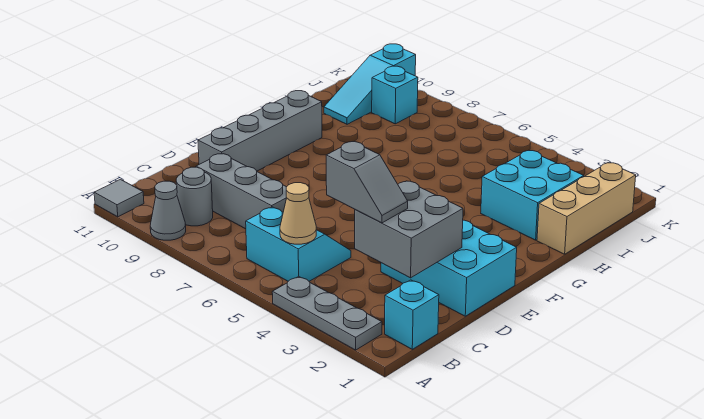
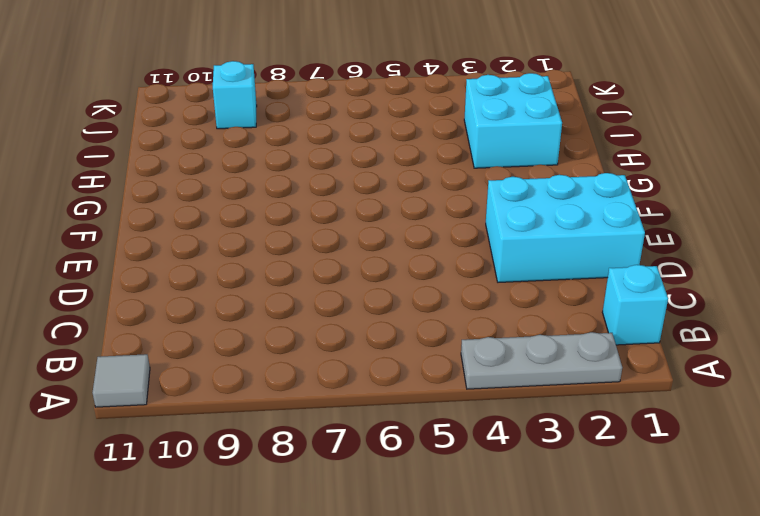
none -> grey cone A9 level 1
none -> cyan slope B5:C6 level 1 top B
none -> grey round brick B9 level 1

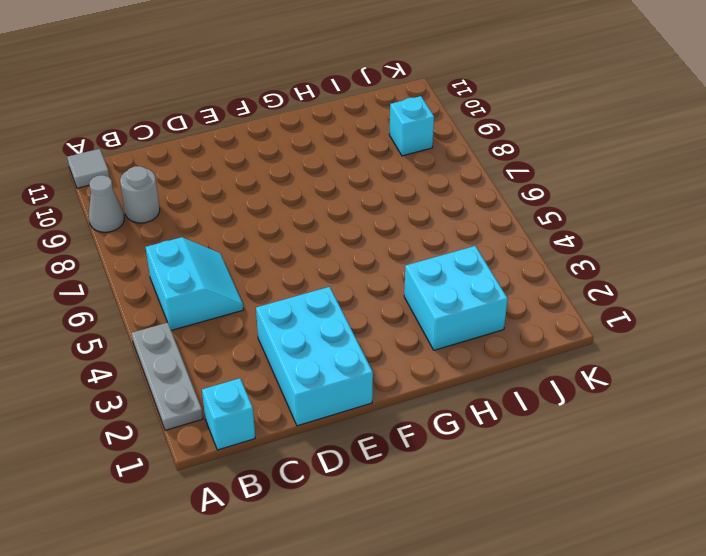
none -> grey brick C7:C9 level 1
none -> grey brick D10:G10 level 1
none -> tan brick H1:J1 level 1

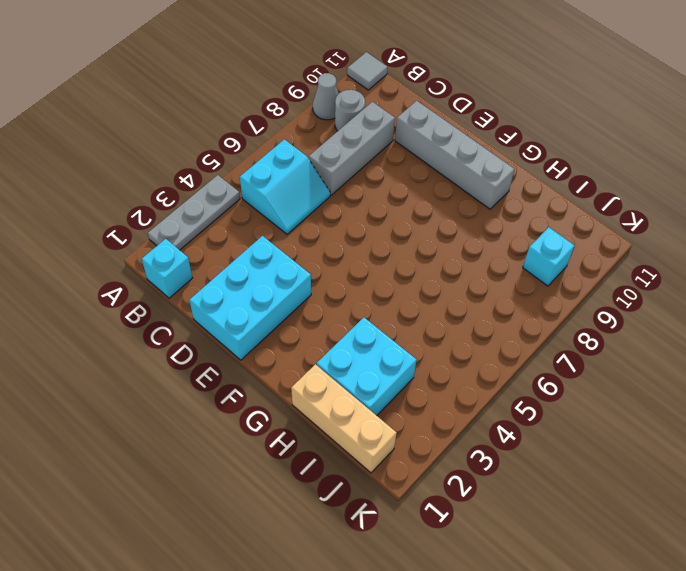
none -> cyan slope I10:K10 level 1 top K
none -> tan cone B5 level 2
none -> grey brick C2:D3 level 2

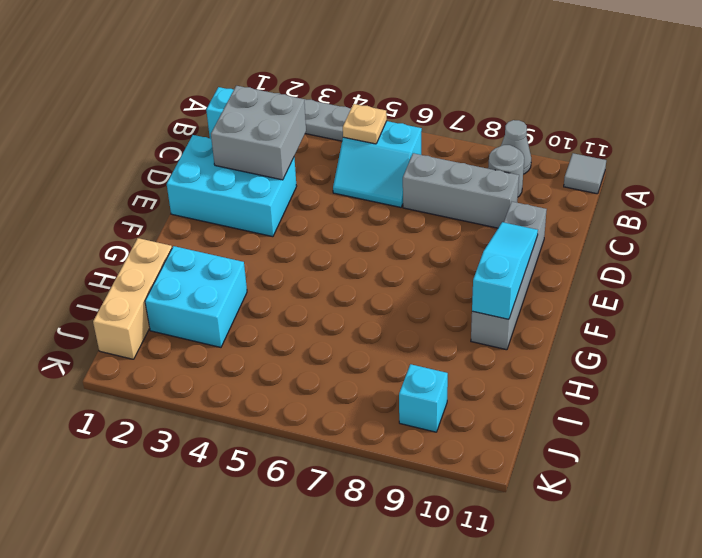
tan plate B5 level 2 -> tan cone B5 level 2
cyan slope E10:G10 level 2 top G -> cyan slope I10:K10 level 1 top K
none -> grey slope C3:C4 level 3 top 4

